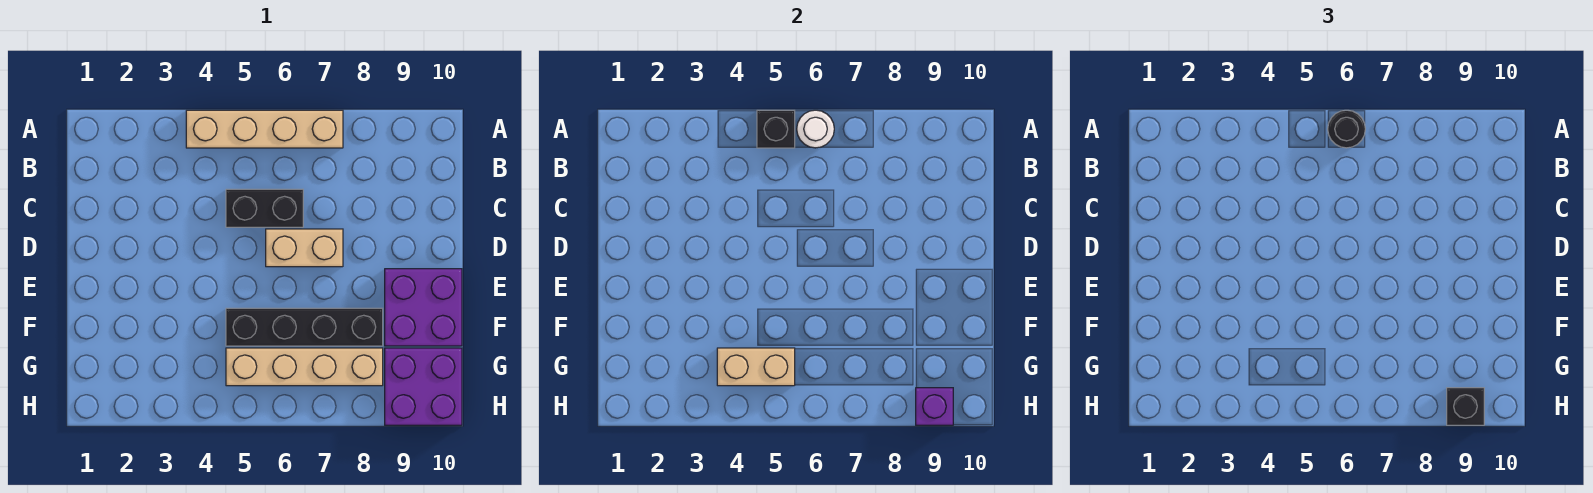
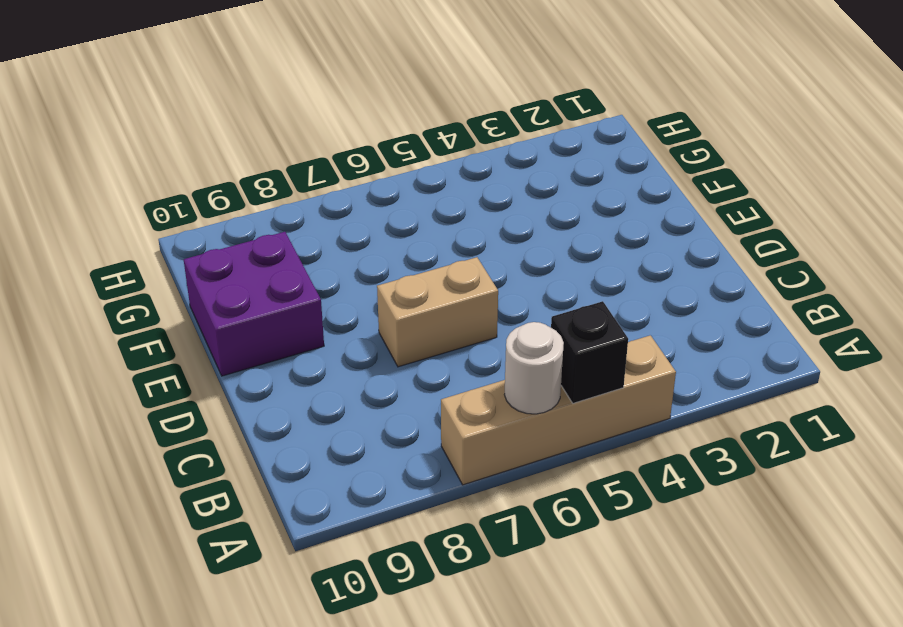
none -> black brick C5:C6 level 1
none -> black brick F5:F8 level 1
none -> tan brick G5:G8 level 1

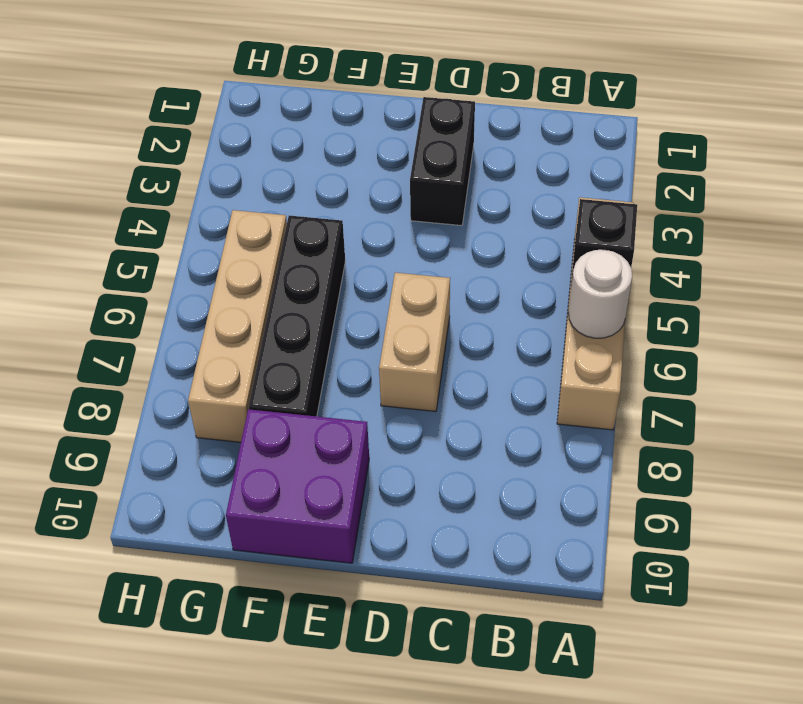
black brick D2:D3 level 1 -> black brick C5:C6 level 1
none -> purple brick G9:H10 level 1
none -> tan brick G4:G5 level 2
none -> purple brick H9 level 2

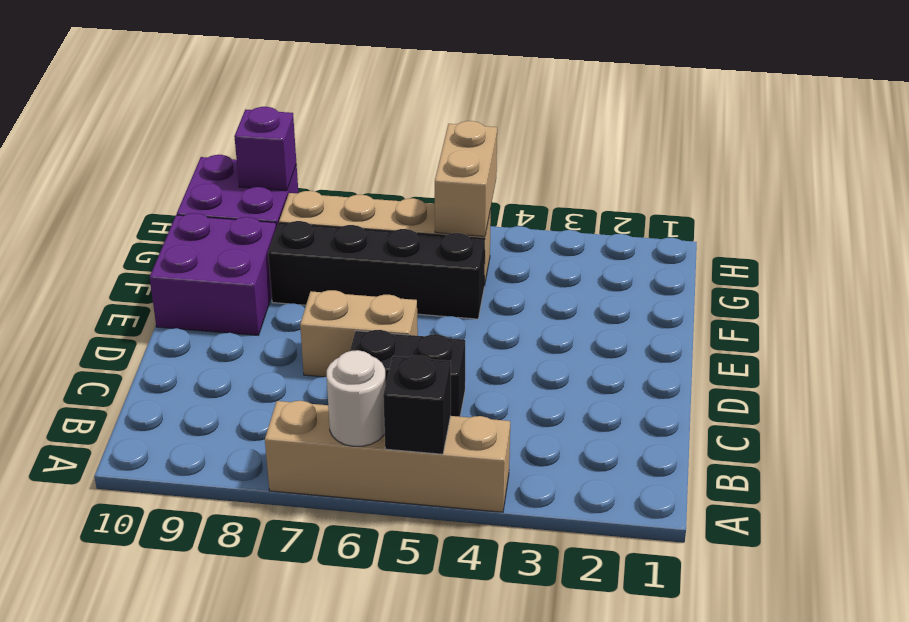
tan brick G5:H5 level 2 -> tan brick G4:G5 level 2
none -> black round brick A6 level 3
none -> black brick H9 level 3

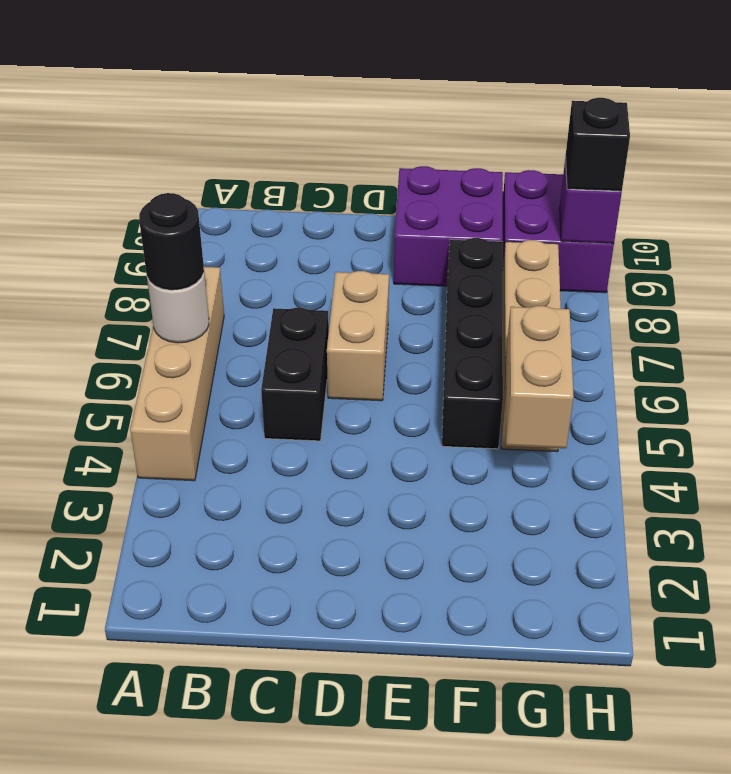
none -> black brick A5 level 2

